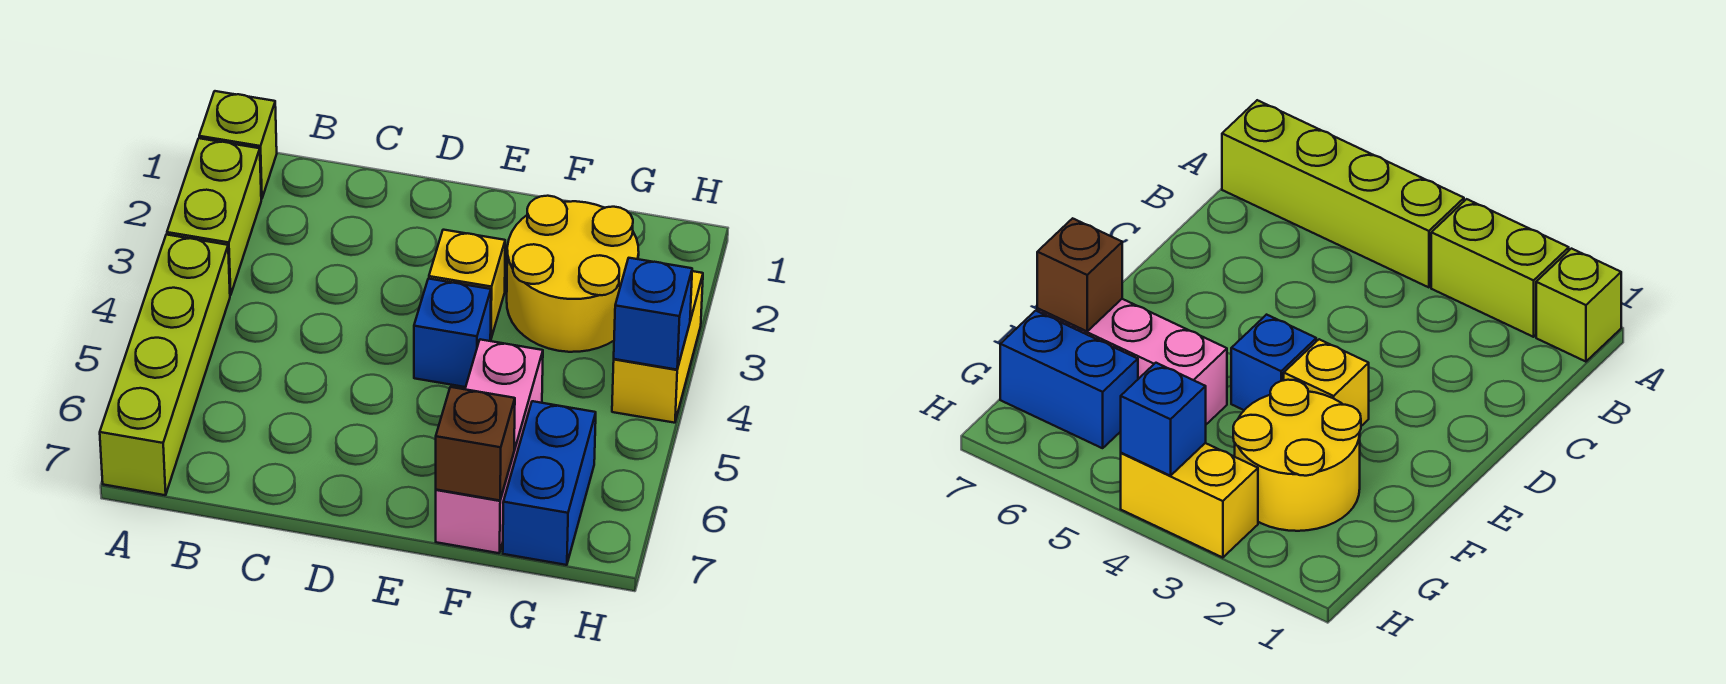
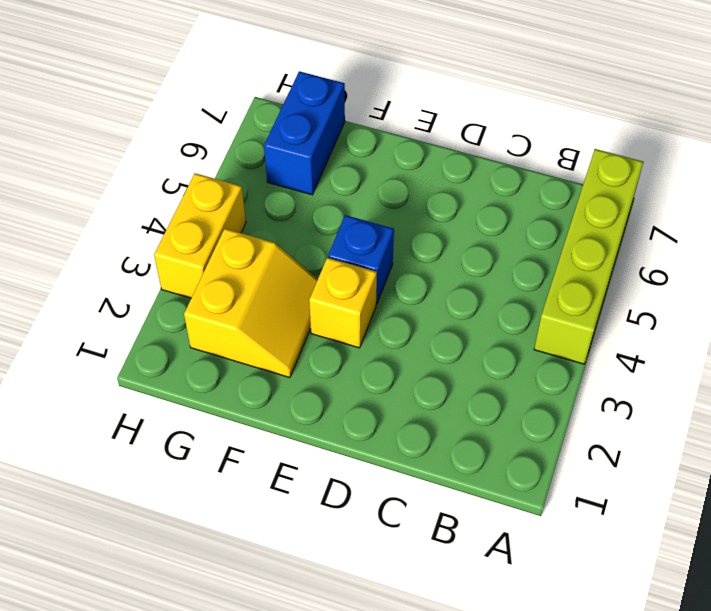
yellow slope F2:G3 level 1 top G -> yellow round brick F2:G3 level 1
none -> lime brick A1 level 1
none -> lime brick A2:A3 level 1

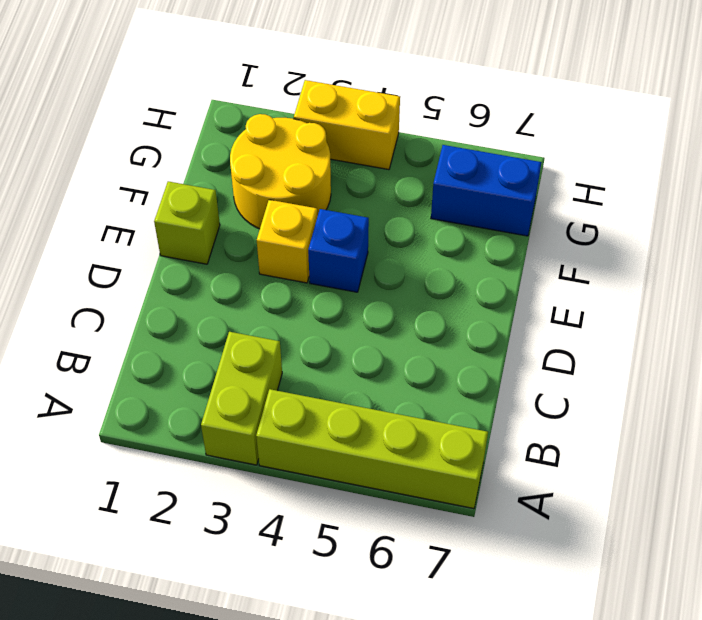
lime brick A3:B3 level 1 -> lime brick A2:A3 level 1
lime brick E1 level 1 -> lime brick A1 level 1
none -> pink brick F5:F7 level 1
none -> brown brick F7 level 2

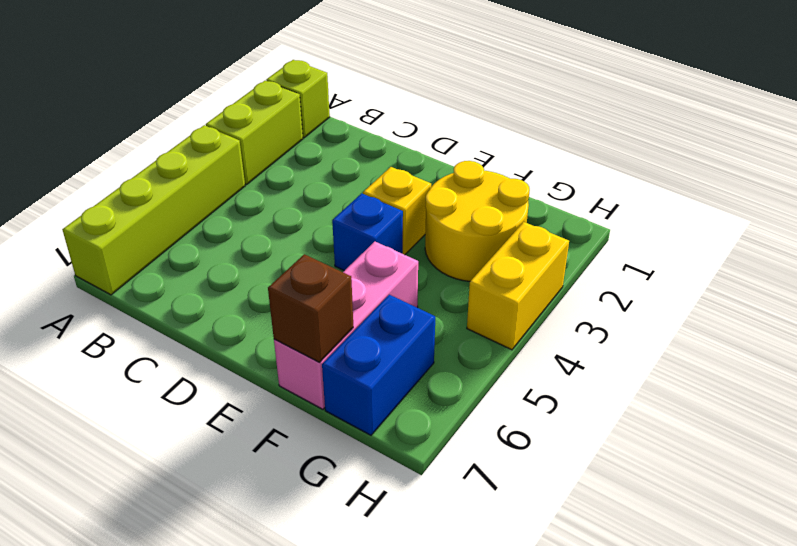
none -> blue brick H4 level 2

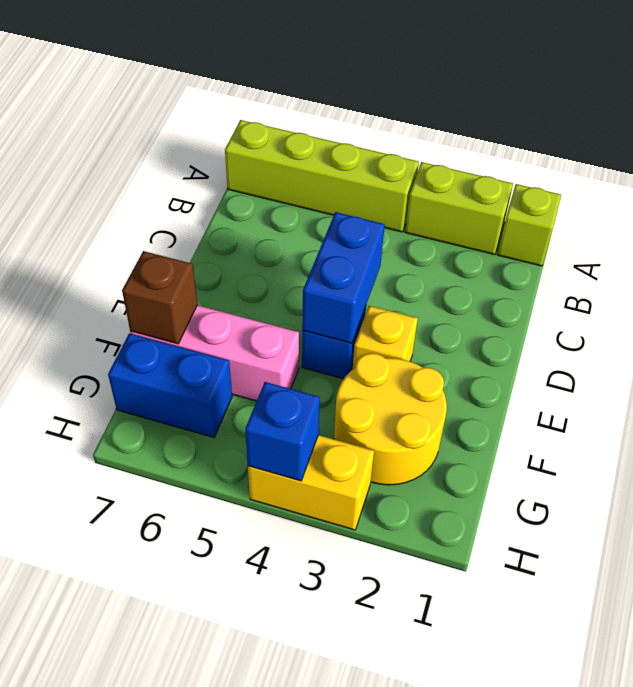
blue brick D4:E4 level 2 -> none

